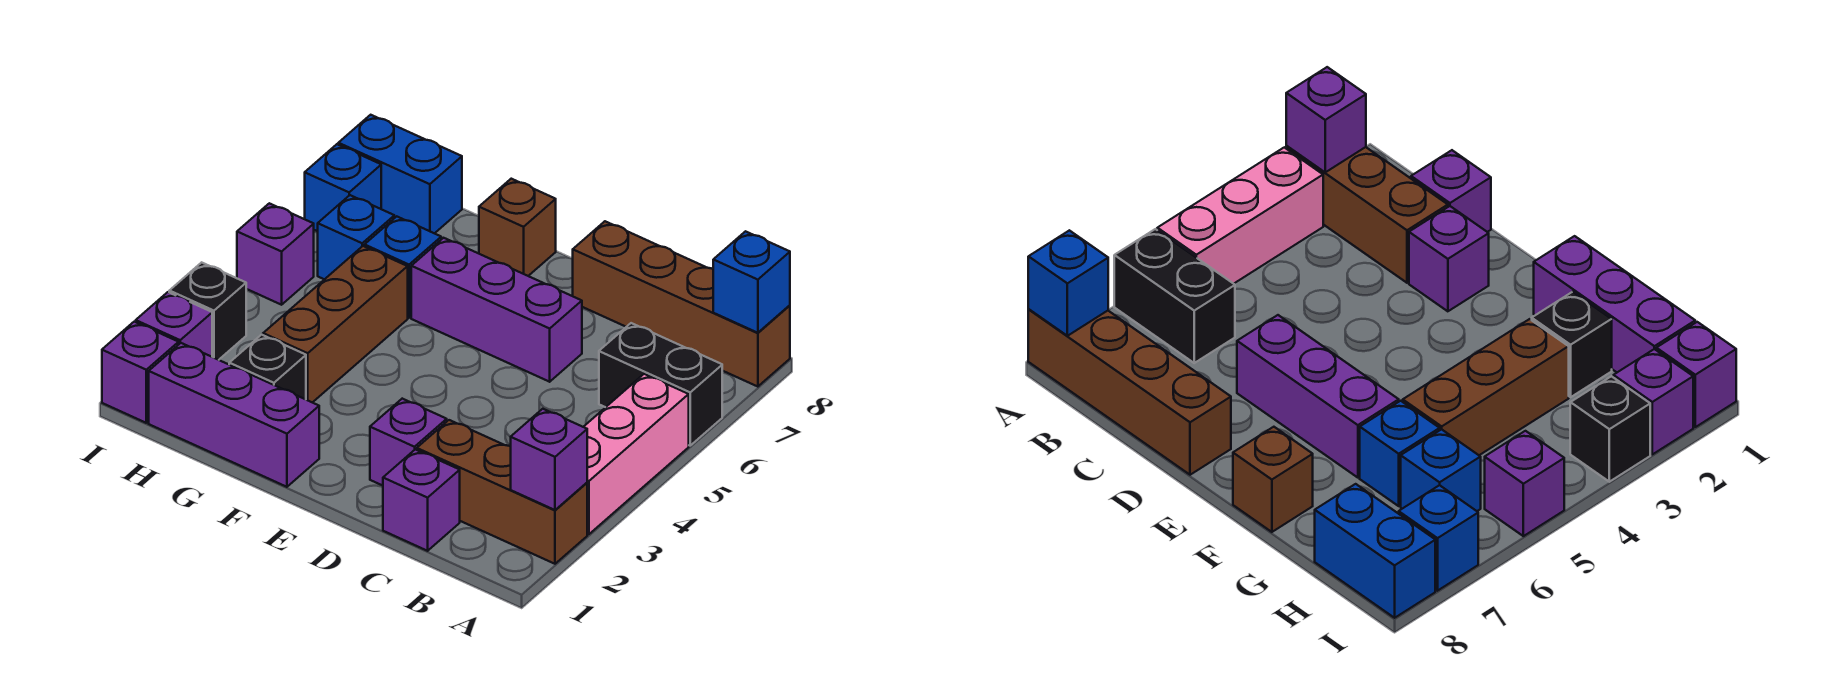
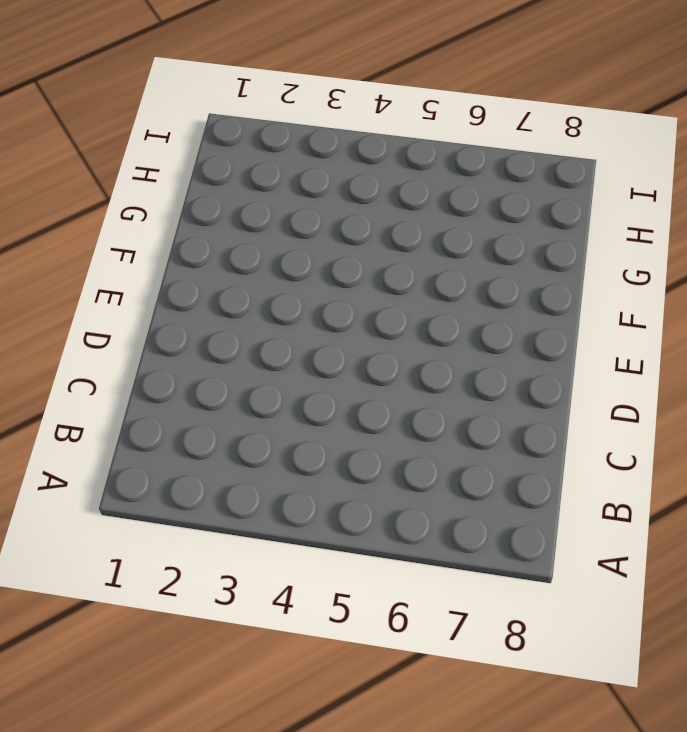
none -> brown brick A2:C2 level 1
none -> pink brick A3:A5 level 1
none -> black brick A6:B6 level 1

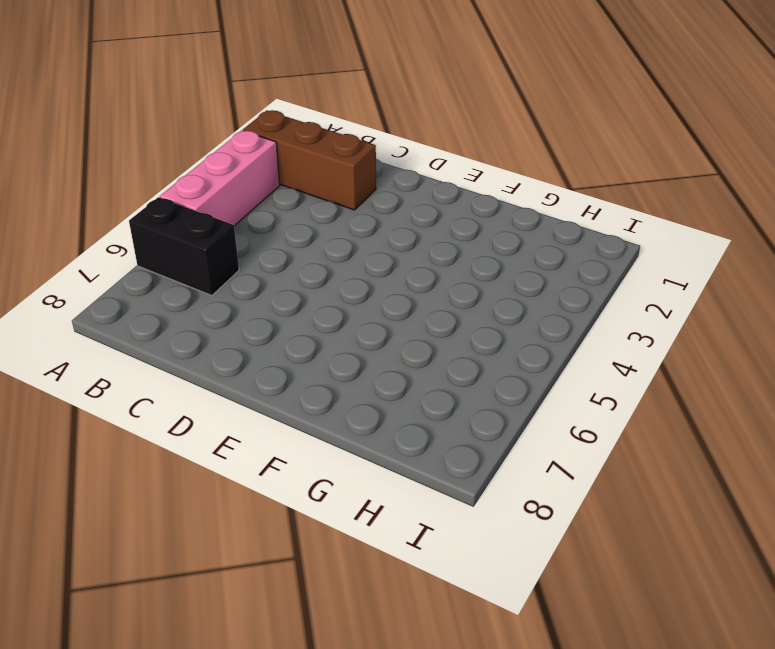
none -> brown brick A8:D8 level 1
none -> purple brick C1 level 1
none -> purple brick D2 level 1

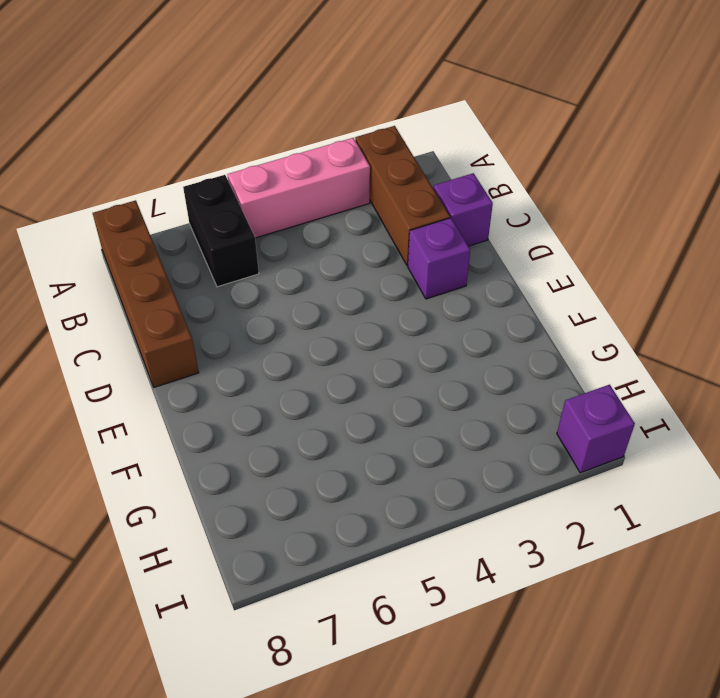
none -> purple brick D6:F6 level 1
none -> purple brick F1:H1 level 1
none -> brown brick F8 level 1

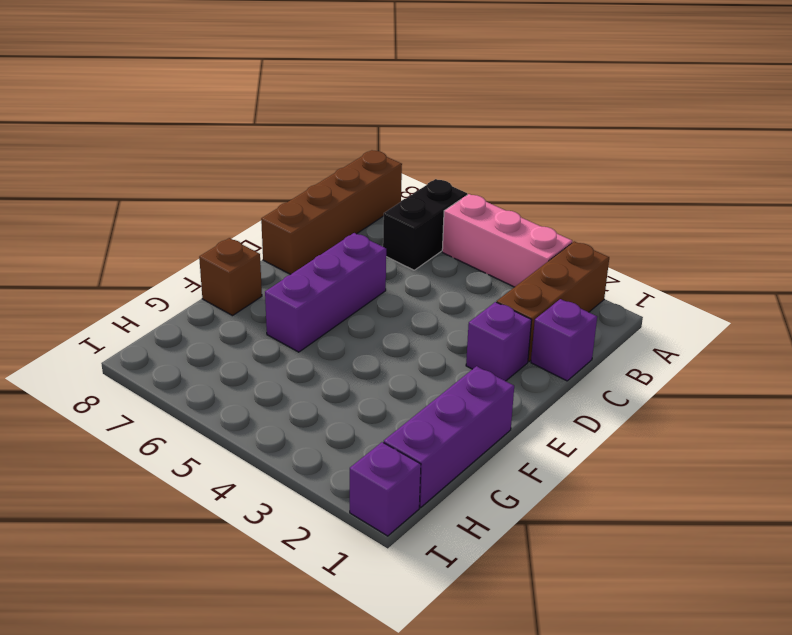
none -> black brick G2 level 1
none -> brown brick G3:G5 level 1
none -> blue brick G6 level 1

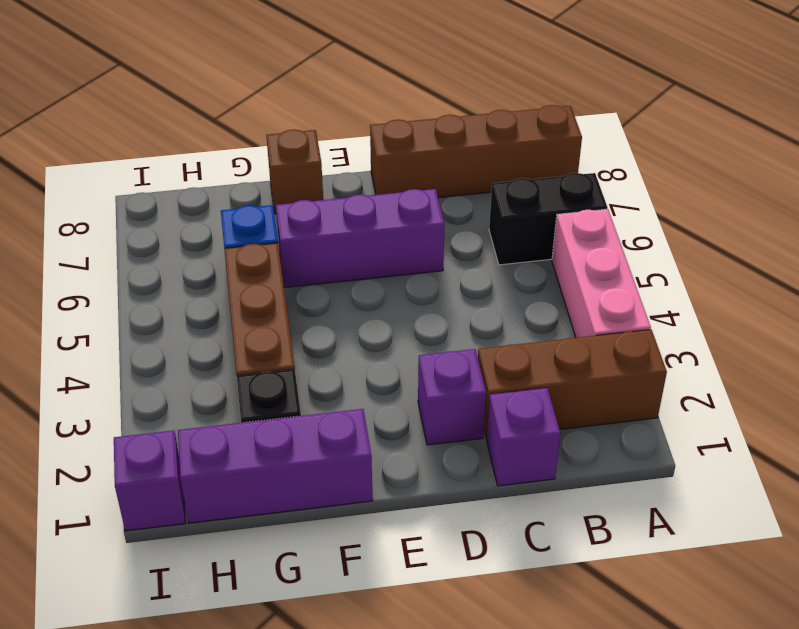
none -> blue brick H6 level 1
none -> blue brick H8:I8 level 1
none -> purple brick I2 level 1

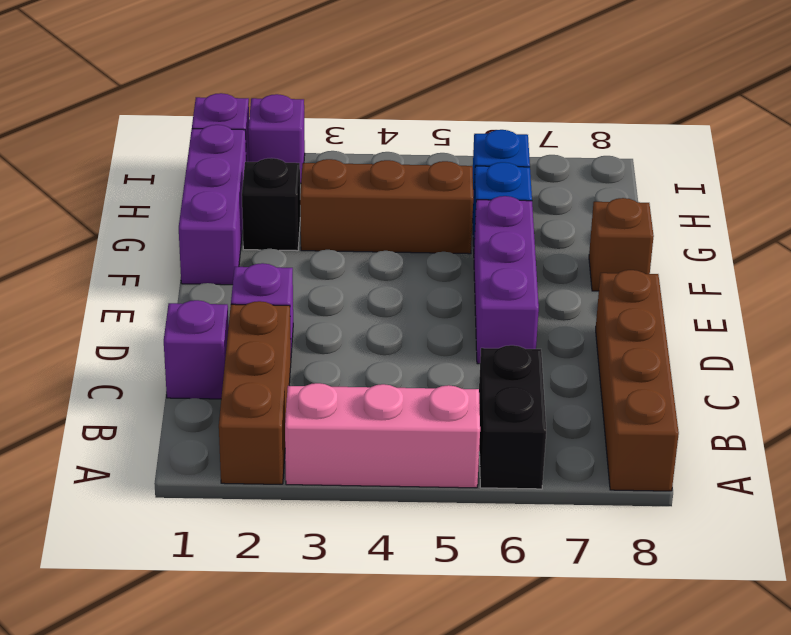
none -> blue brick H8:I8 level 1
none -> black brick I3 level 1
none -> purple brick I5 level 1

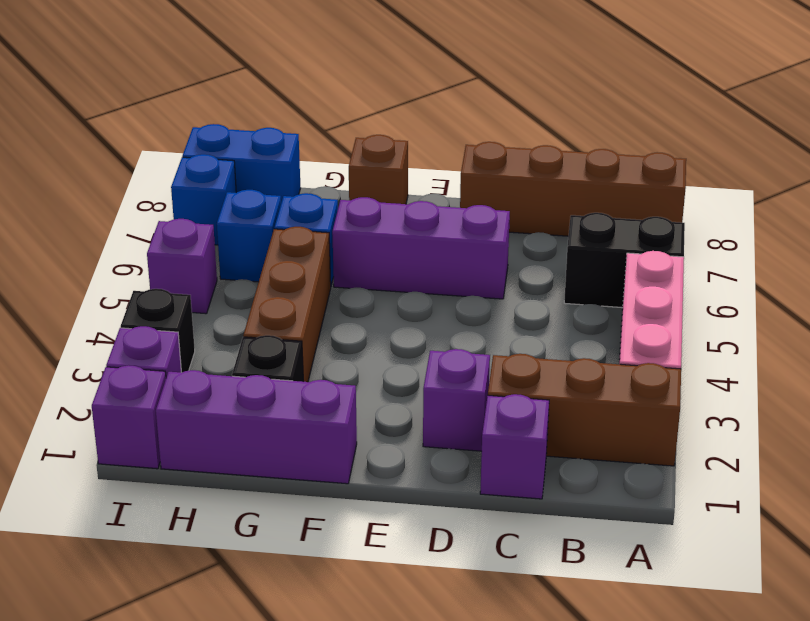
none -> purple brick A2 level 2
none -> blue brick A8 level 2

